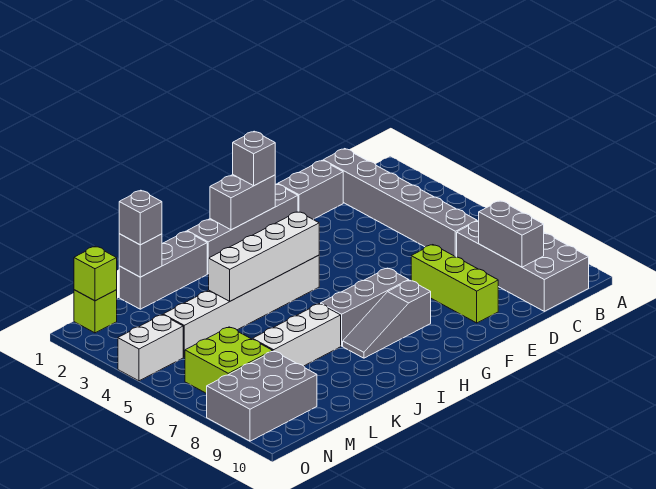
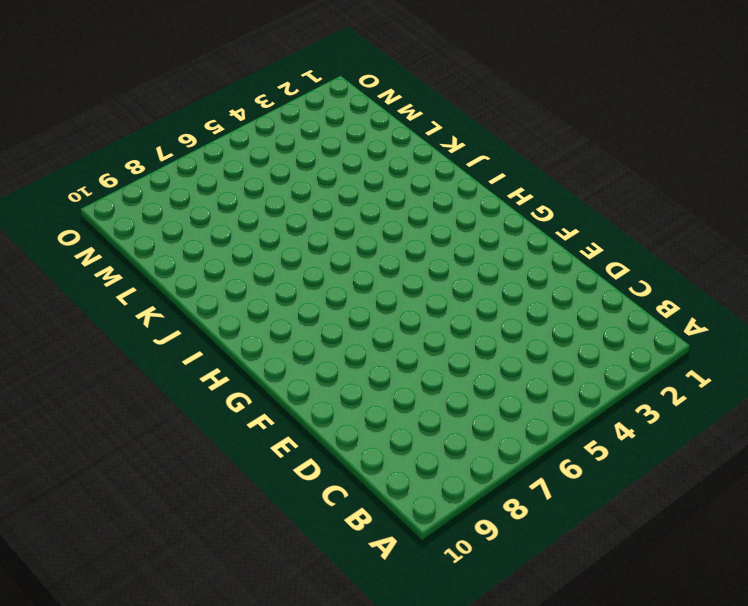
none -> grey brick B7:C10 level 1
none -> grey brick C1:C6 level 1
none -> grey brick D1:E1 level 1

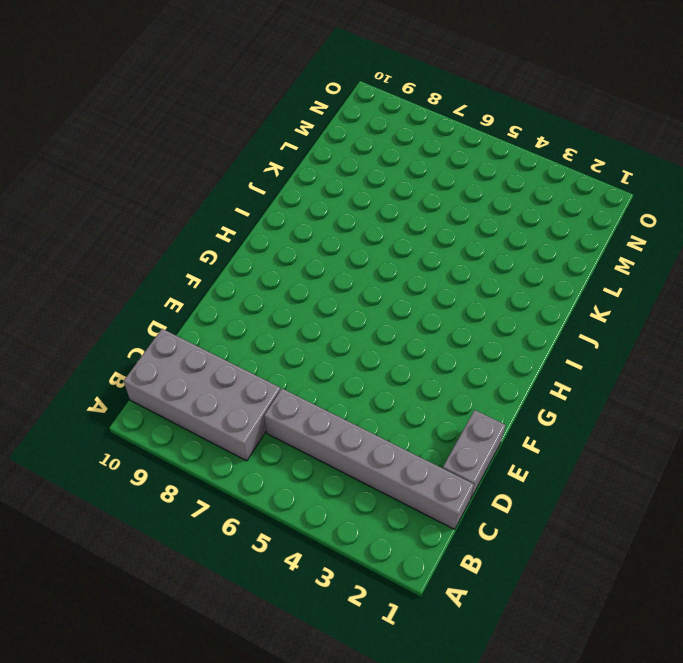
none -> lime brick E7:E9 level 1
none -> grey brick F1:I1 level 1
none -> grey brick G7:I7 level 1

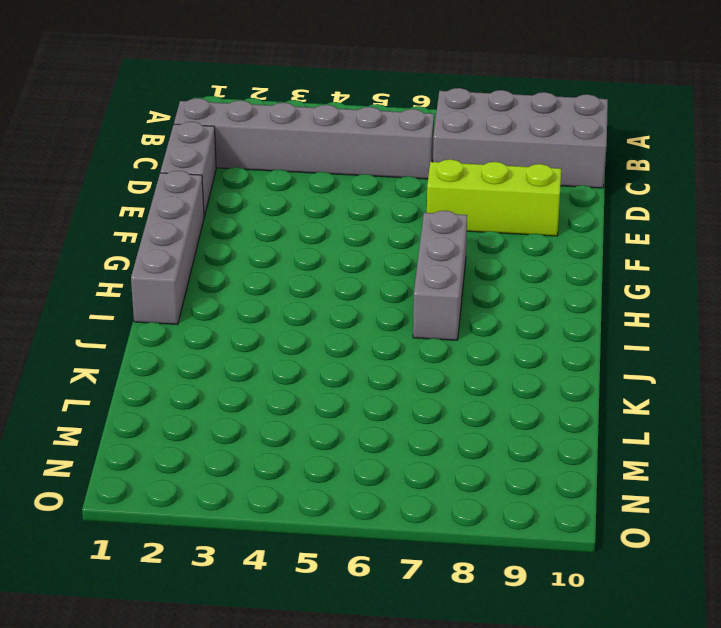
none -> grey slope G8:I8 level 1 top G
none -> white brick H4:M4 level 1
none -> grey brick J1:L1 level 1

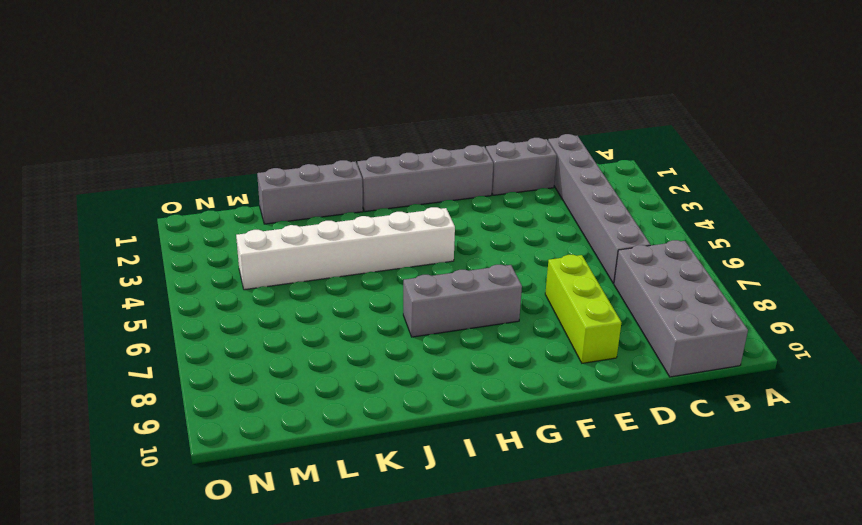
none -> grey slope G8:I8 level 1 top G
none -> white brick J7:L7 level 1
none -> lime brick M6:N7 level 1

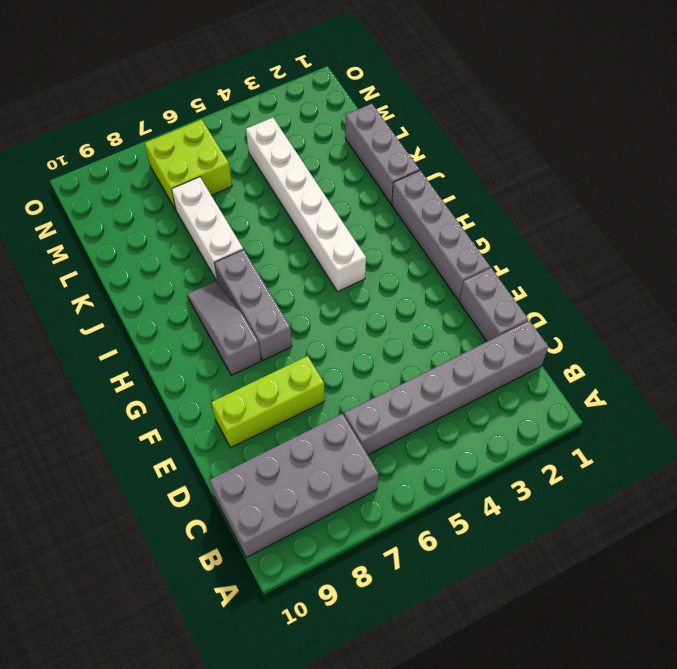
none -> grey brick M8:O9 level 1
none -> lime brick N1 level 1
none -> white brick N4:O4 level 1

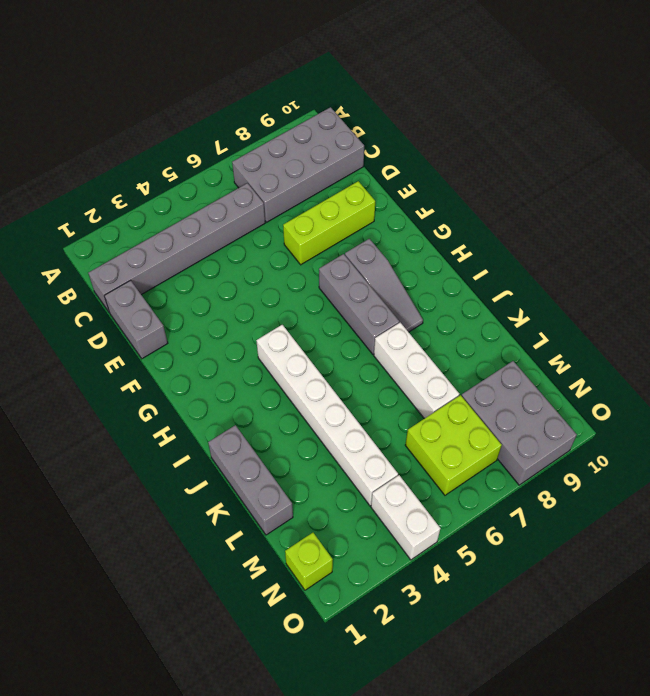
none -> grey brick F1:I1 level 1
none -> grey brick C8:C9 level 2
none -> grey brick G1:H1 level 2

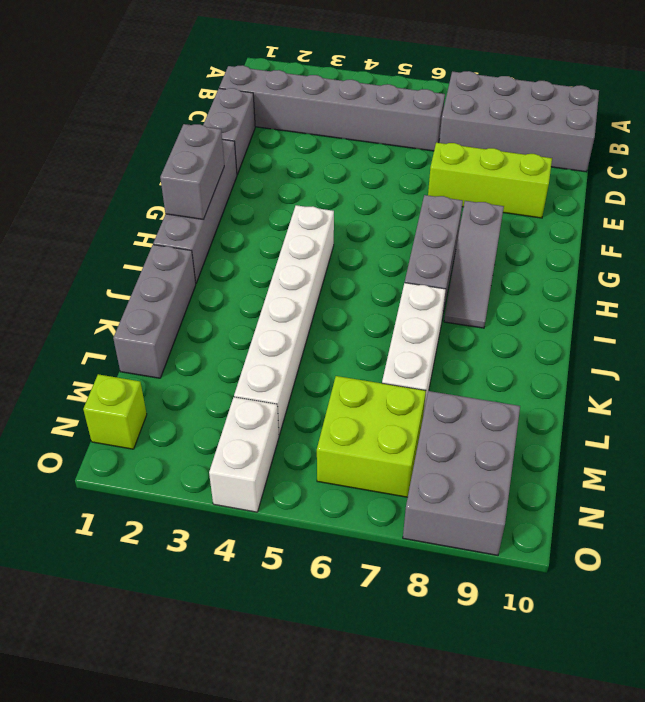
none -> grey brick C8:C9 level 2
none -> white brick H4:K4 level 2
none -> grey brick L1 level 2

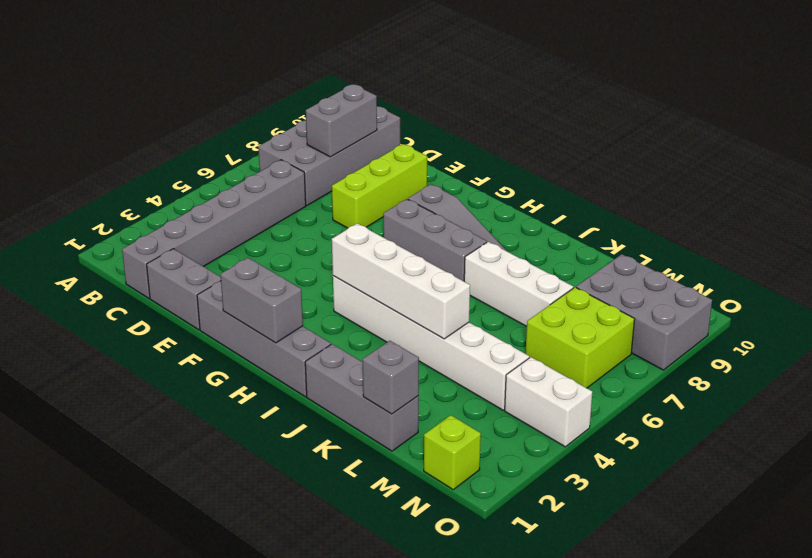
none -> lime brick N1 level 2
none -> grey brick G1 level 3
none -> grey brick L1 level 3

